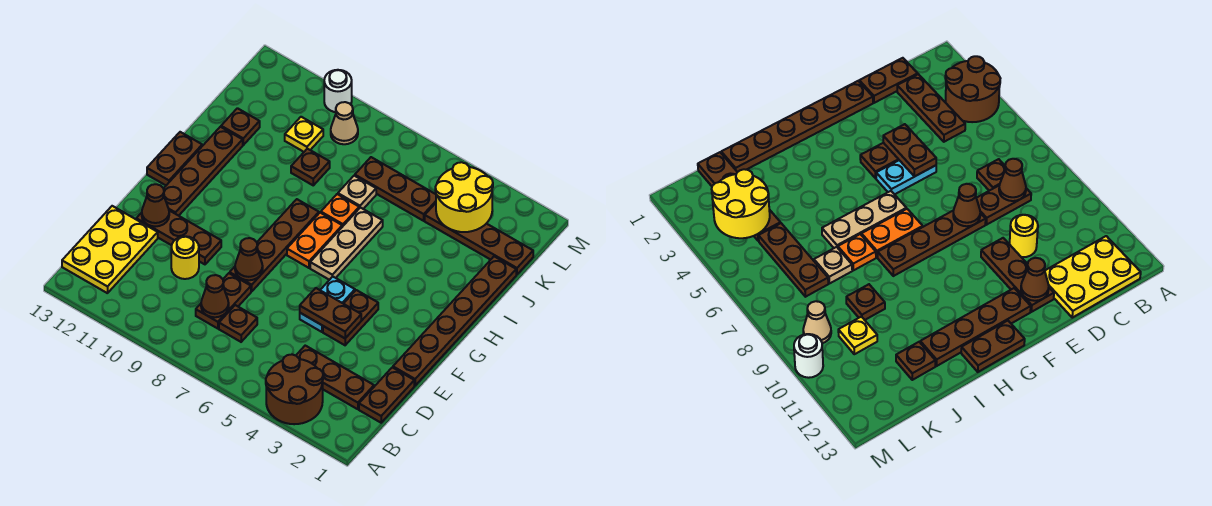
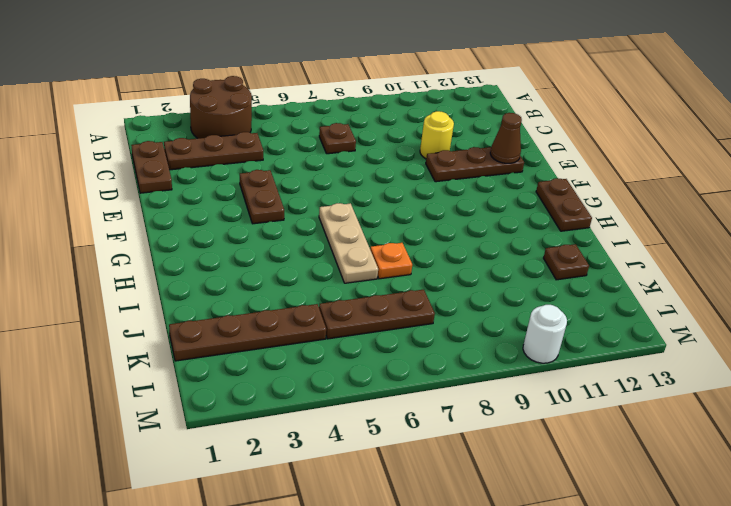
none -> yellow plate B12:D13 level 1
none -> brown plate C8:D8 level 1
none -> brown plate E1:J1 level 1
none -> cyan plate E5:F5 level 1

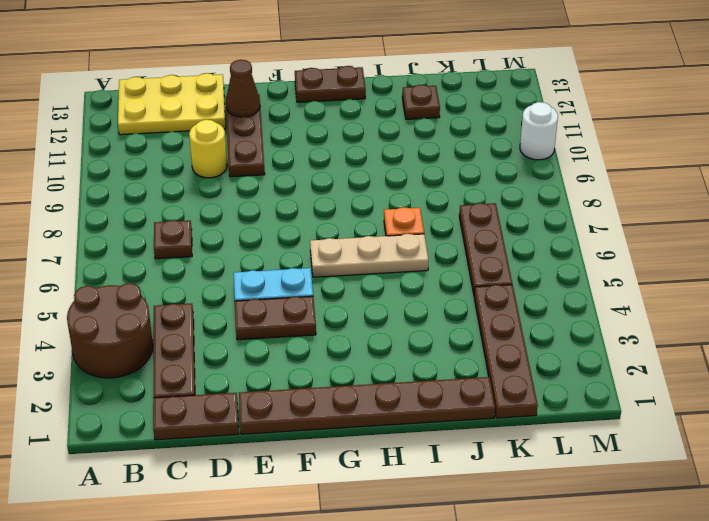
none -> brown plate C8:D8 level 1
none -> brown plate E8:H8 level 1
none -> brown plate F12:I12 level 1
none -> orange plate G7:H7 level 1

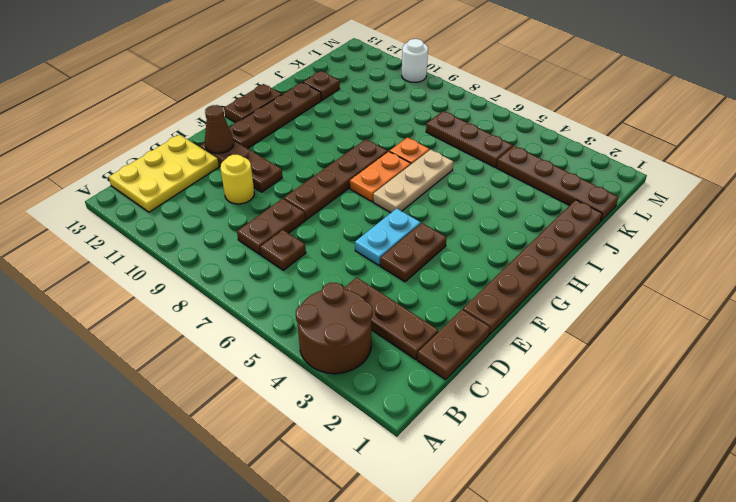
none -> tan plate J7 level 1
none -> brown plate J9 level 1
none -> yellow plate K10 level 1
none -> tan cone L9 level 1

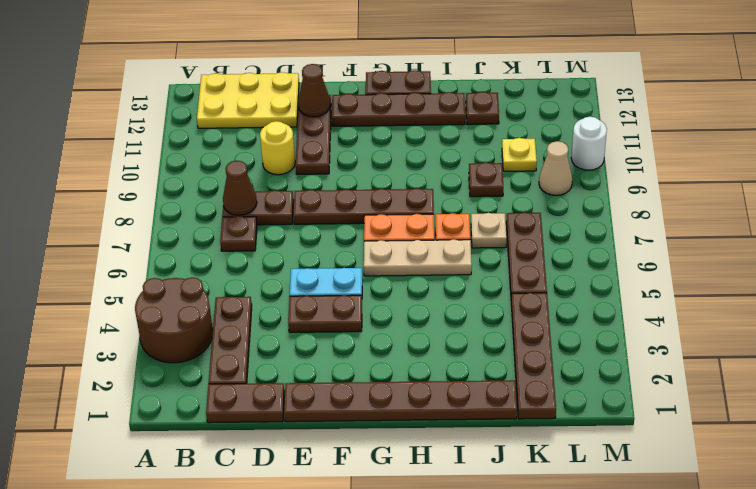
none -> brown plate E4:E5 level 2
none -> brown cone E8 level 2
none -> yellow round brick K3:L4 level 2

